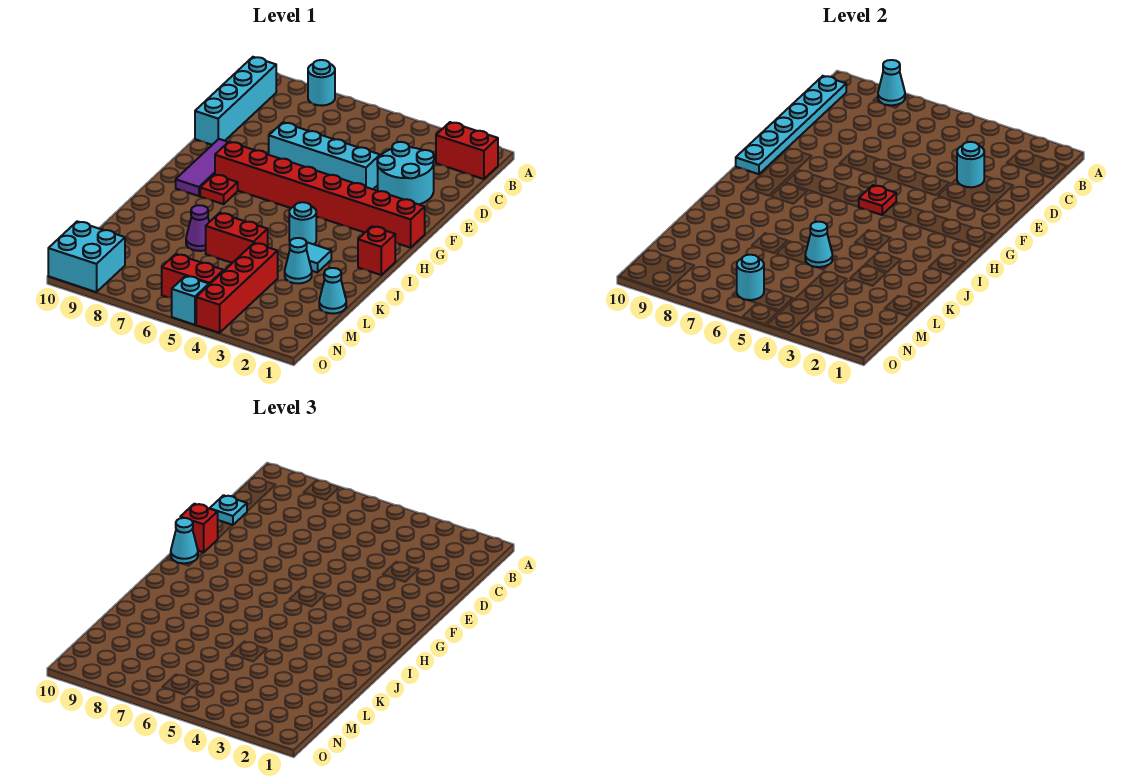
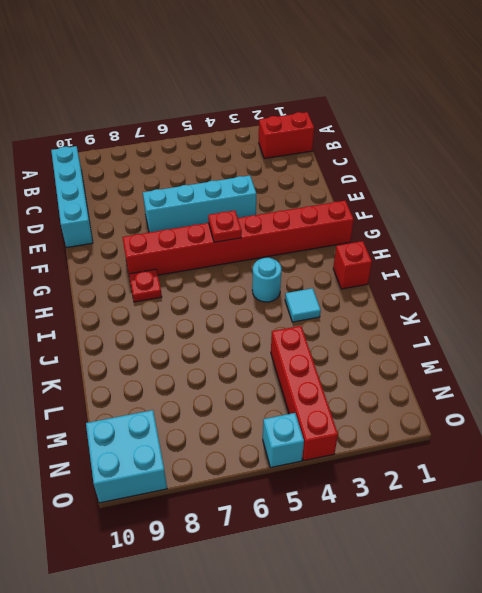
none -> cyan round brick A8 level 1
none -> cyan round brick D2:E3 level 1
none -> purple tile F9:H9 level 1

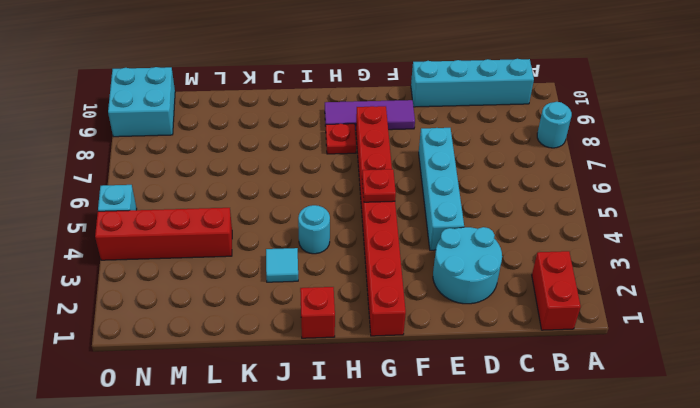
none -> cyan cone K3 level 1
none -> red brick K5:K6 level 1
none -> purple cone K7 level 1

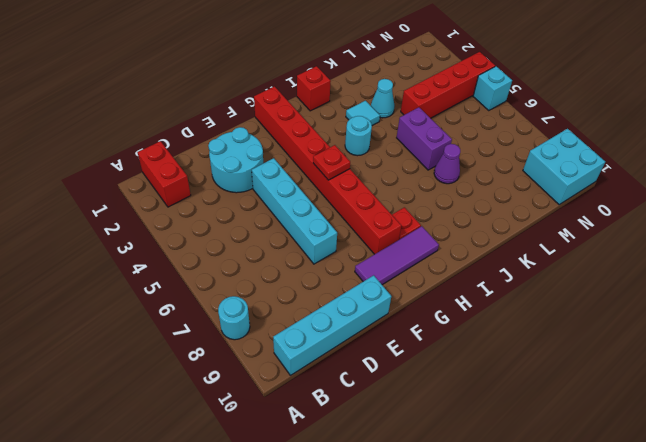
purple brick K5:K6 level 1 -> red brick K5:K6 level 1
none -> cyan cone L1 level 1
none -> red brick N5:N6 level 1
none -> cyan cone A8 level 2

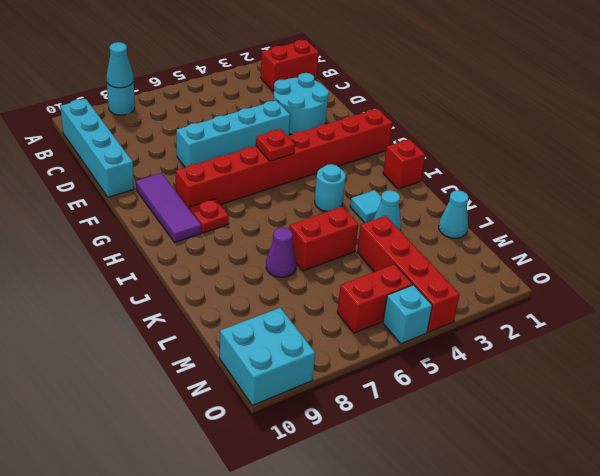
none -> cyan plate B10:G10 level 2
none -> cyan round brick D3 level 2
none -> cyan cone K5 level 2

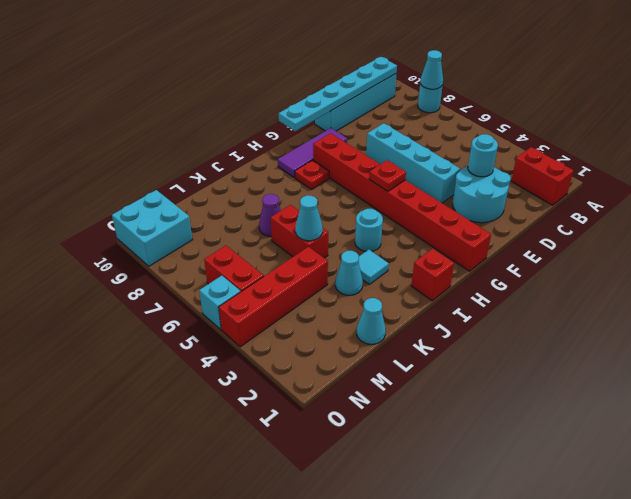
none -> cyan round brick N6 level 2
none -> cyan plate D10 level 3
none -> red brick F10 level 3

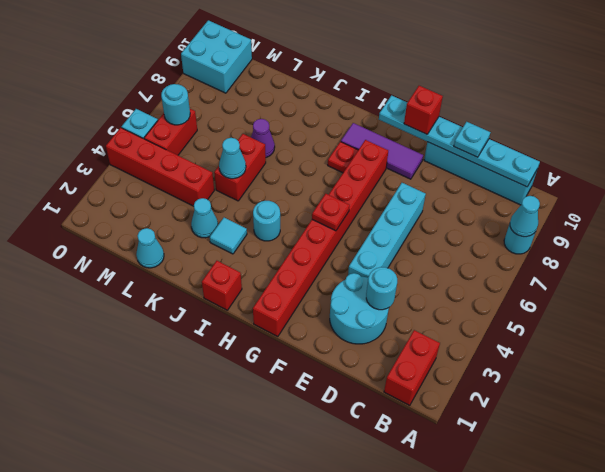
none -> cyan cone G10 level 3

